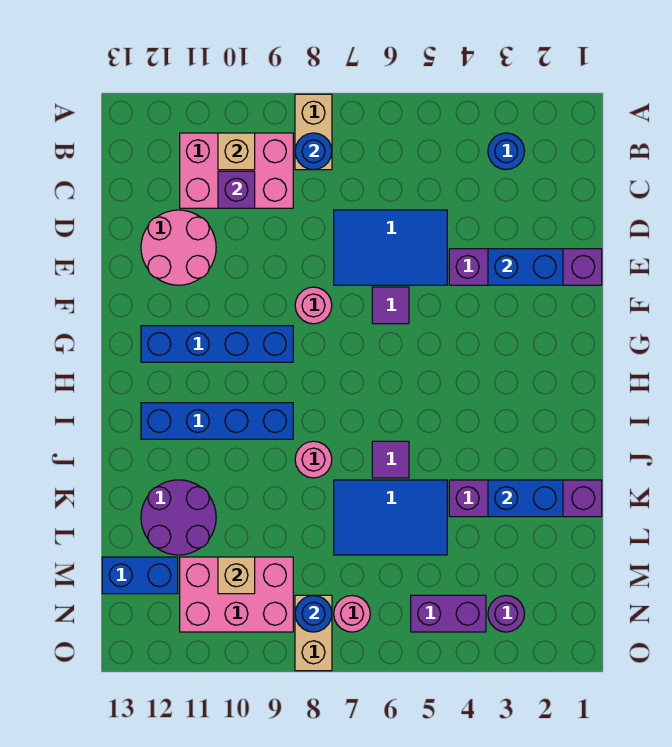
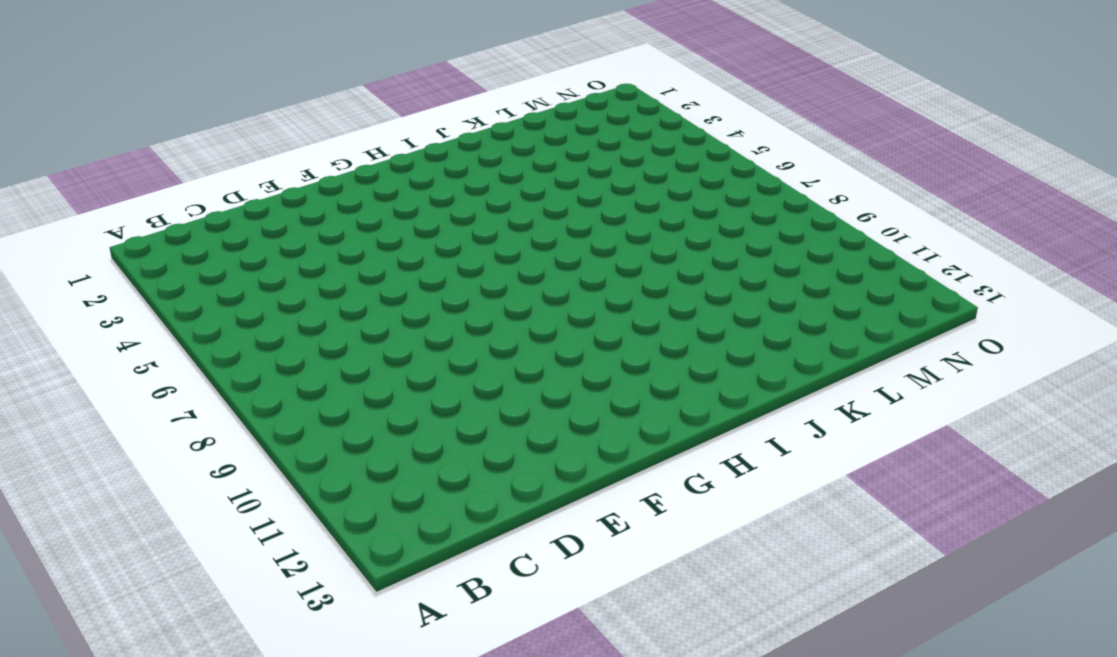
none -> tan brick A8:B8 level 1
none -> blue round brick B3 level 1
none -> pink brick B9:C11 level 1

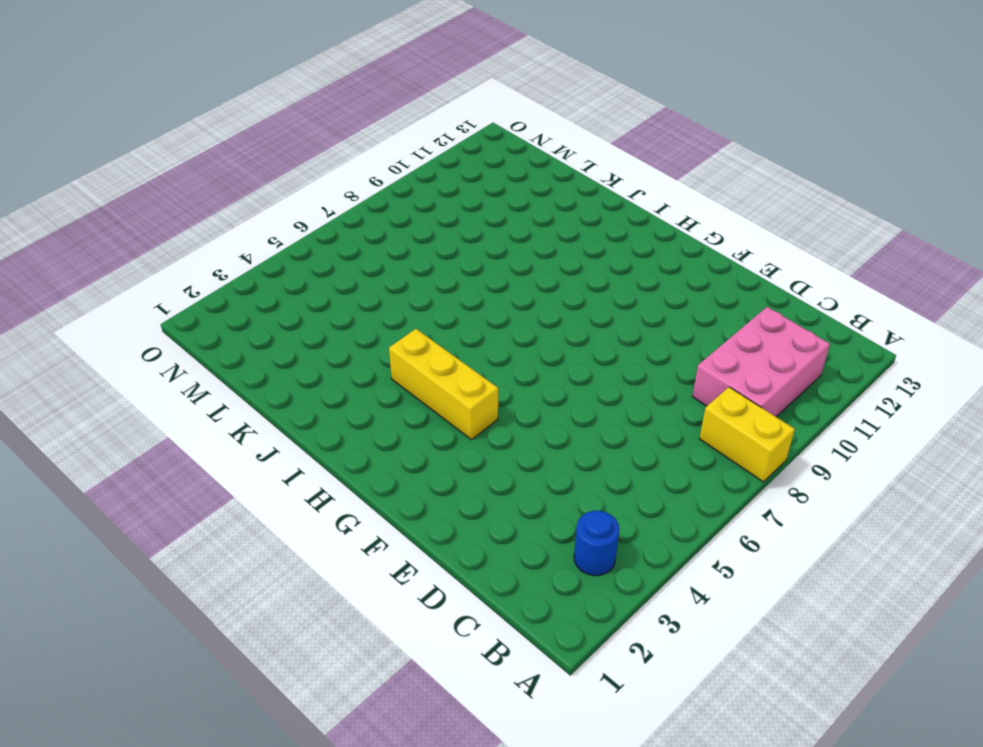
yellow brick A8:B8 level 1 -> tan brick A8:B8 level 1
yellow brick G4:I4 level 1 -> none
none -> blue tile D5:E7 level 1
none -> pink round brick D11:E12 level 1
none -> purple brick E1:E4 level 1

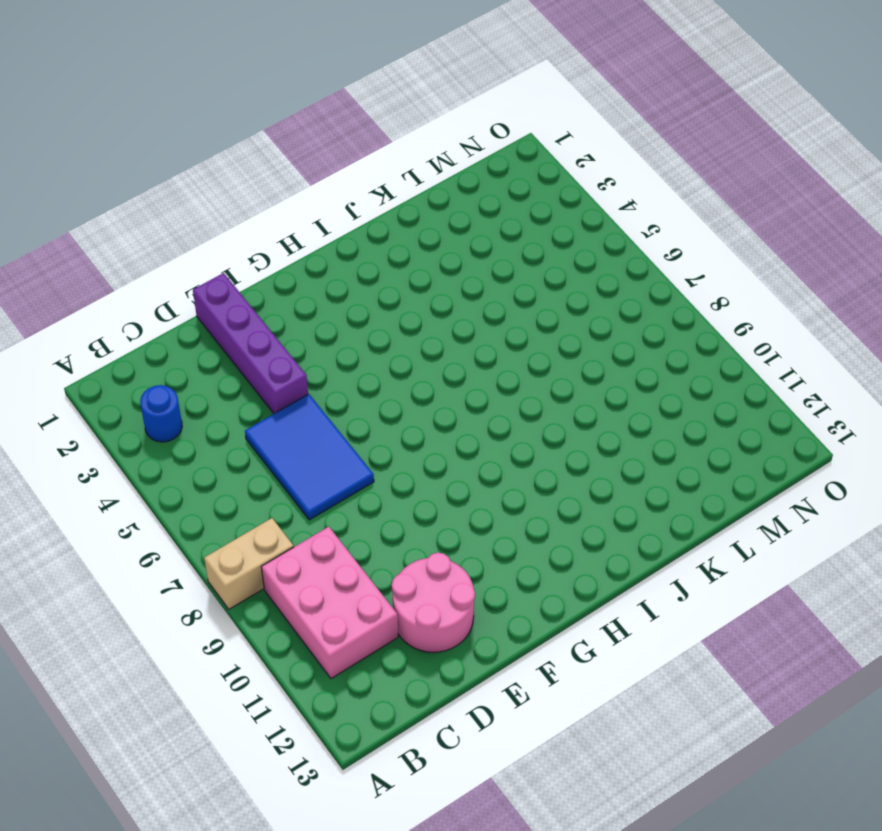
none -> purple tile F6 level 1
none -> pink round brick F8 level 1
none -> blue brick G9:G12 level 1

